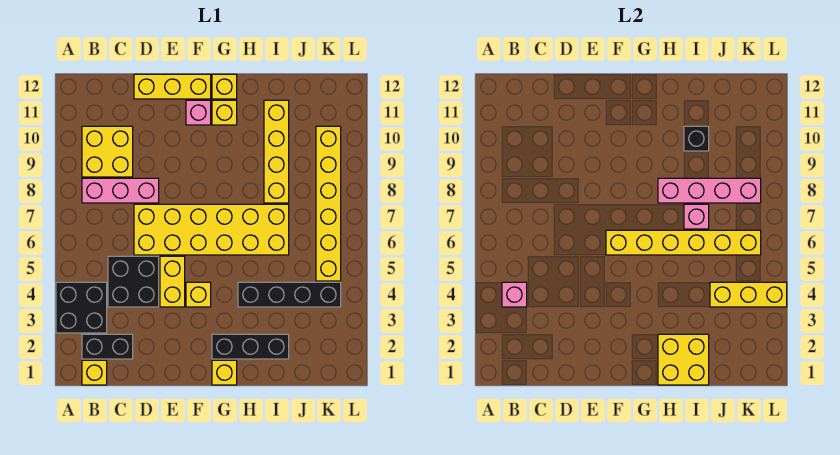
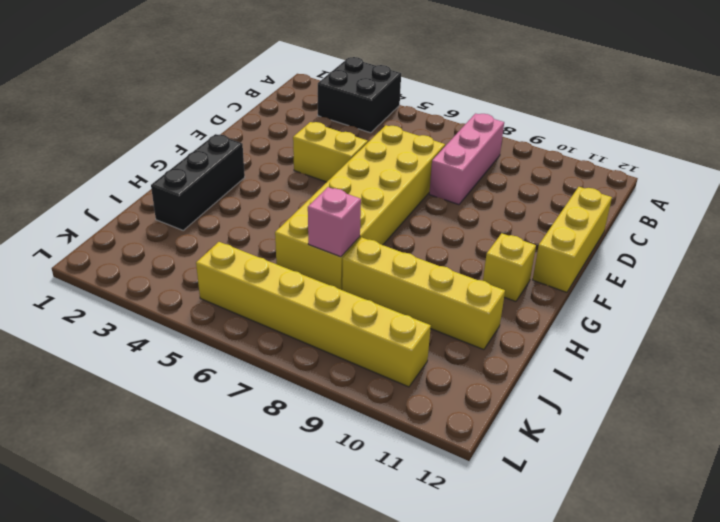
none -> yellow brick B1 level 1
none -> black brick B2:C2 level 1
none -> yellow brick B9:C10 level 1

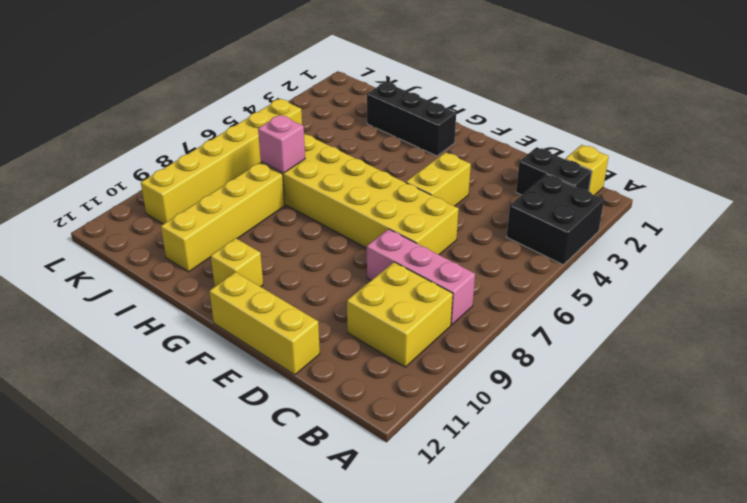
none -> black brick C4:D5 level 1
none -> yellow brick F4 level 1
none -> pink brick F11 level 1

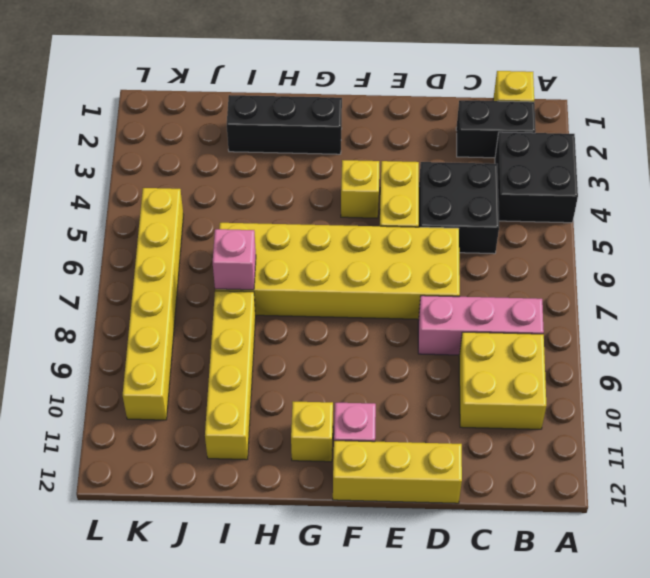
none -> yellow brick G1 level 1
none -> yellow brick G12 level 1
none -> black brick H4:K4 level 1

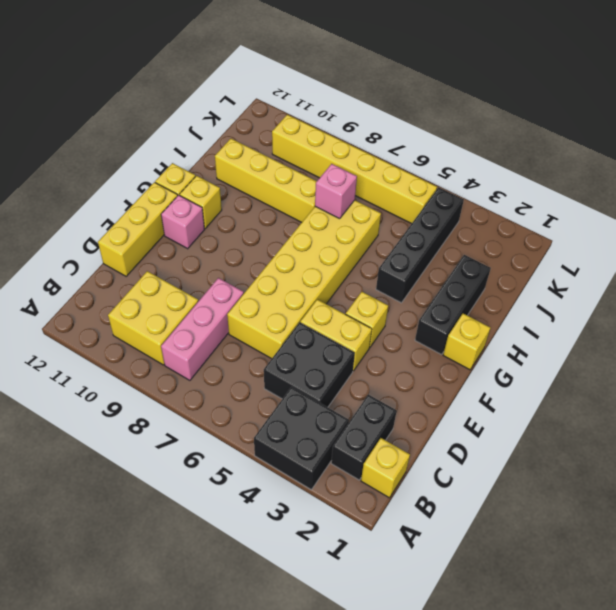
none -> pink brick B4 level 2
none -> yellow brick F6:K6 level 2
none -> yellow brick H1:I2 level 2

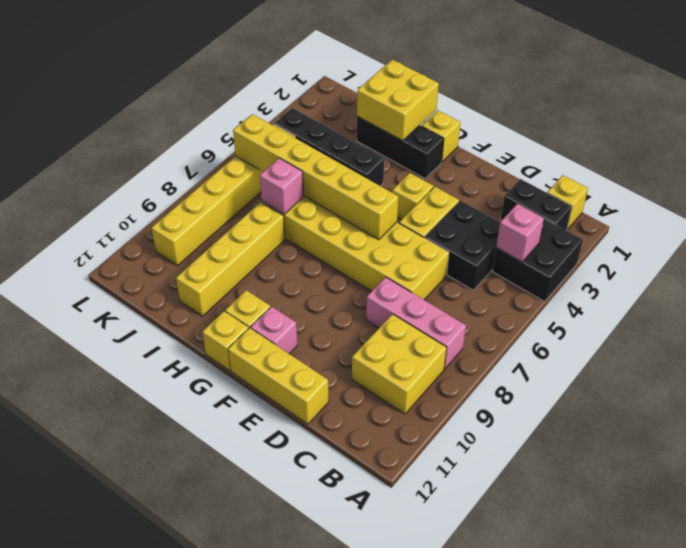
none -> pink brick H8:K8 level 2
none -> black brick I10 level 2
none -> yellow brick J4:L4 level 2

